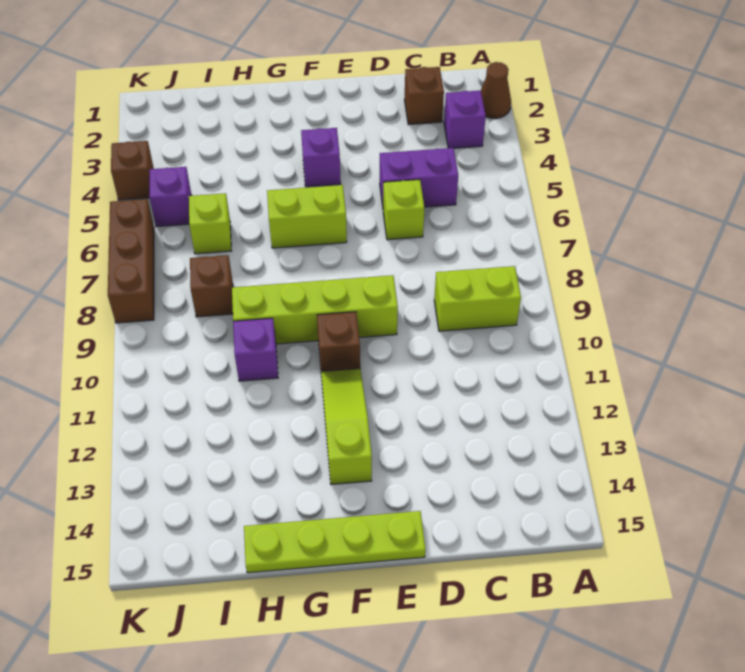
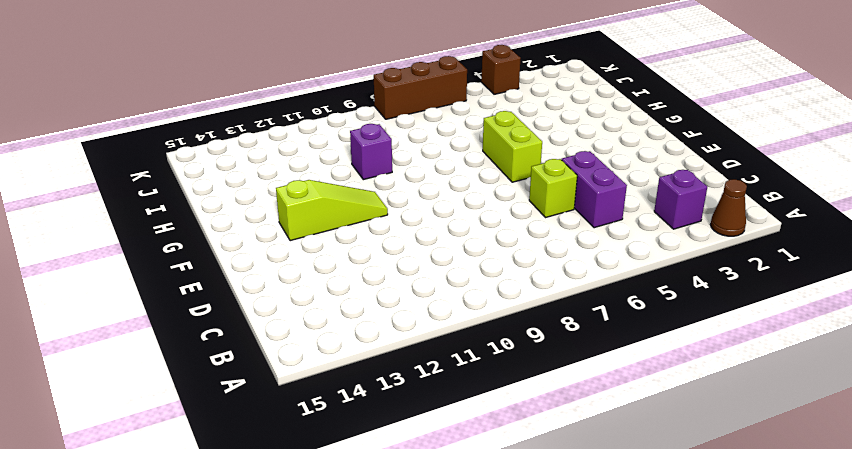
none -> lime brick B9:C9 level 1
none -> brown brick C2 level 1
none -> lime brick E9:H9 level 1

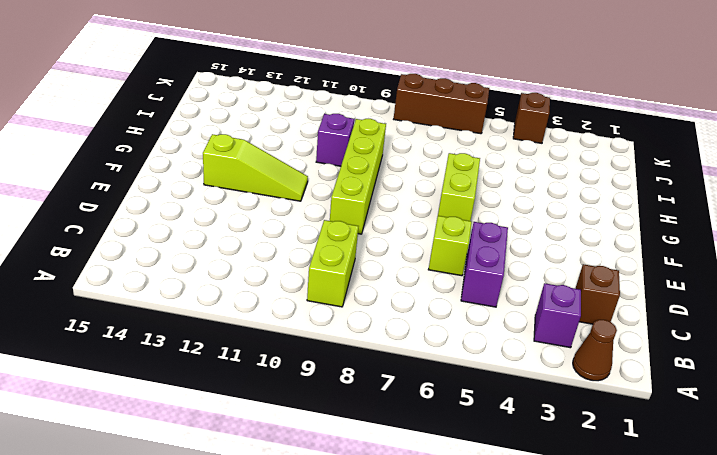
none -> lime plate E15:H15 level 1
none -> purple brick F4 level 1
none -> brown brick F10 level 1

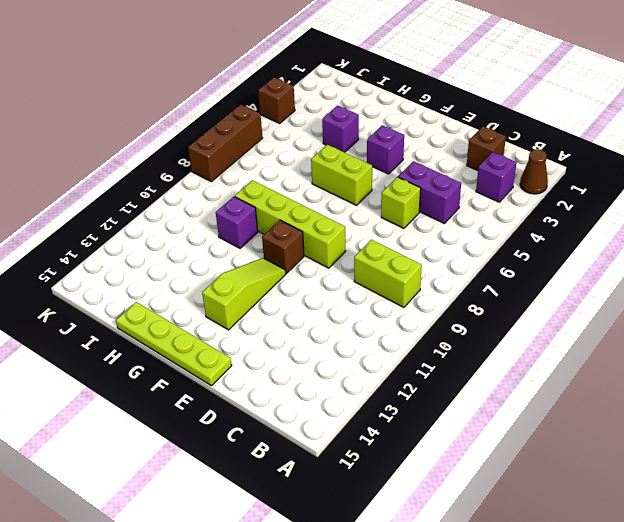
purple brick H4 level 1 -> purple brick J5 level 1
none -> lime brick I6 level 1
none -> brown brick I8 level 1

